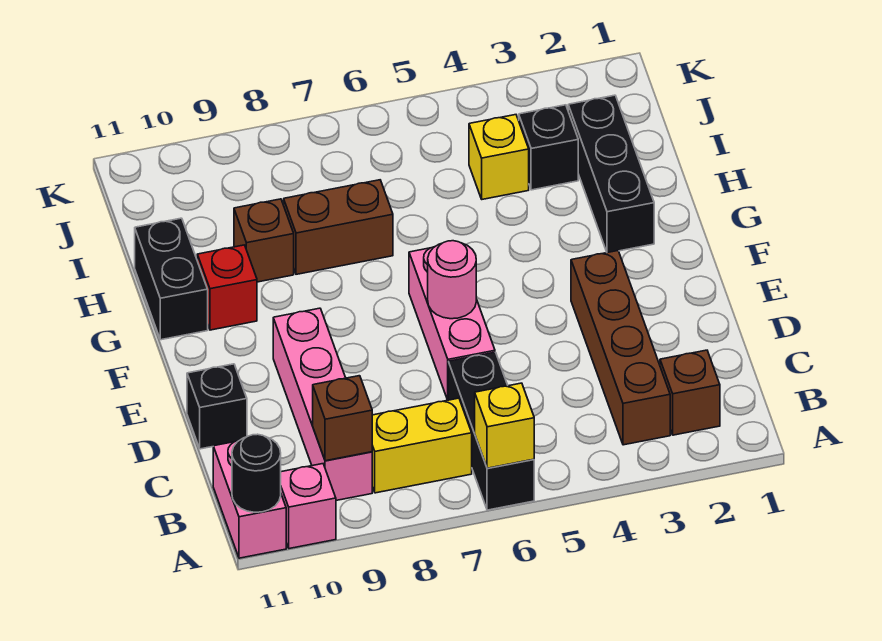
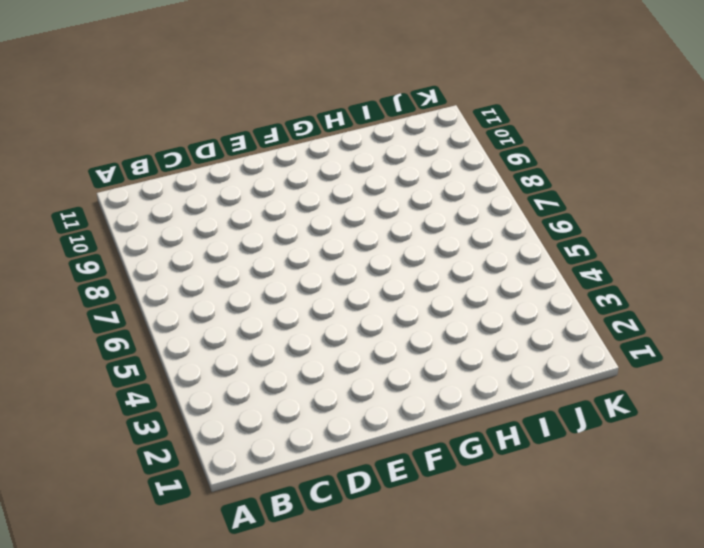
none -> black brick A6:C6 level 1
none -> pink brick A10 level 1
none -> pink brick A11:B11 level 1

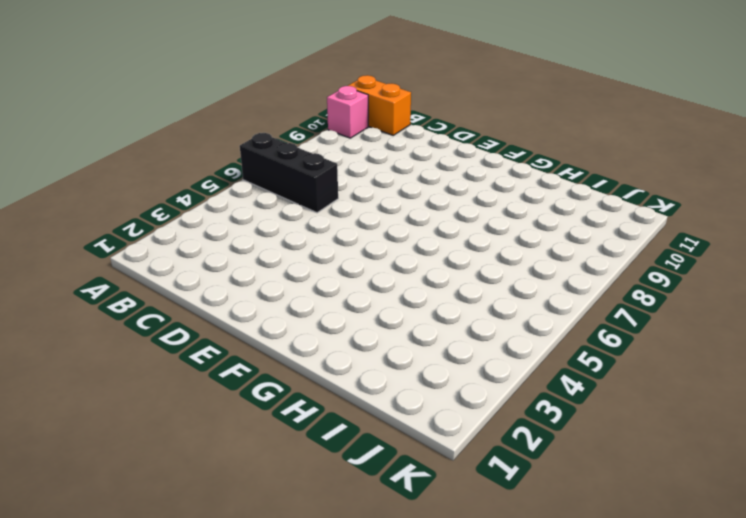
orange brick A11:B11 level 1 -> pink brick A11:B11 level 1
none -> brown brick B2 level 1
none -> brown brick B3:E3 level 1
none -> yellow brick B7:B8 level 1

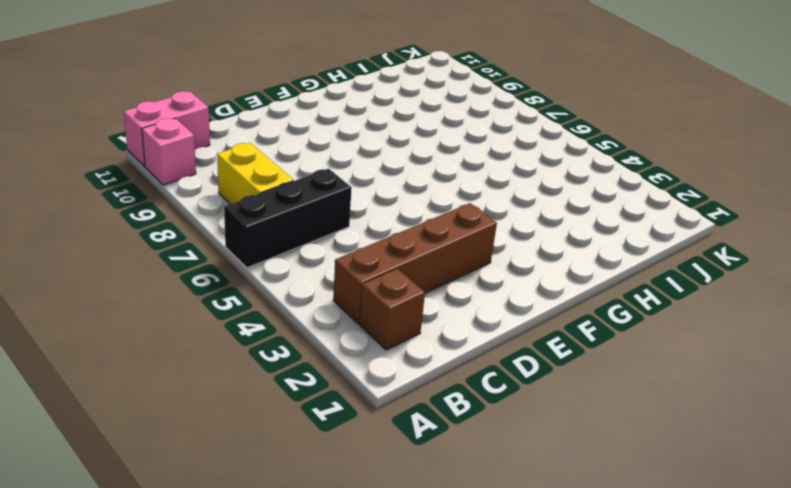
none -> pink brick B9:E9 level 1
none -> pink brick D6:F6 level 1
none -> black brick D11 level 1

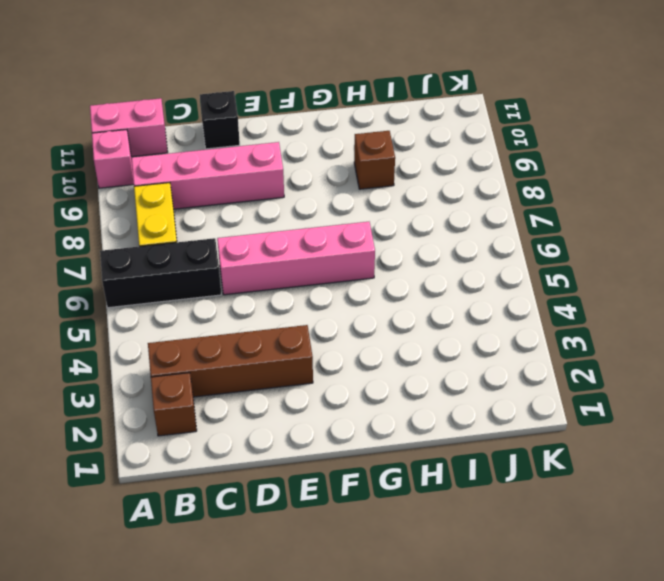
pink brick D6:G6 level 1 -> pink brick D6:F6 level 1
none -> black brick G2:I2 level 1
none -> red brick G10 level 1
none -> black brick G11:H11 level 1

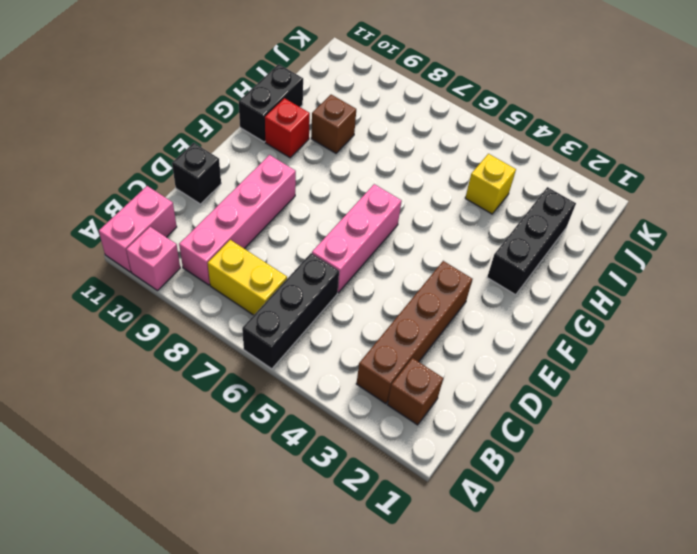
none -> brown brick H7:H8 level 1
none -> black brick I3 level 1
none -> yellow brick A6 level 2

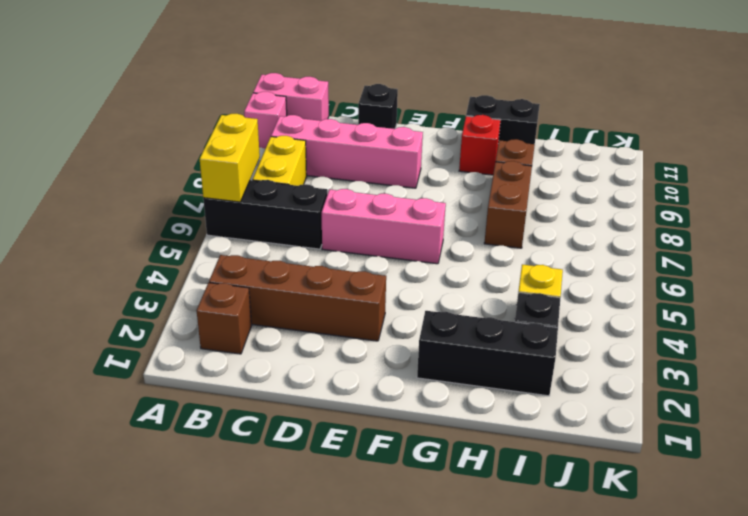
yellow brick A6:A7 level 2 -> yellow brick A6 level 2
none -> black round brick A11 level 2
none -> brown brick B9 level 2
none -> pink round brick E6 level 2

